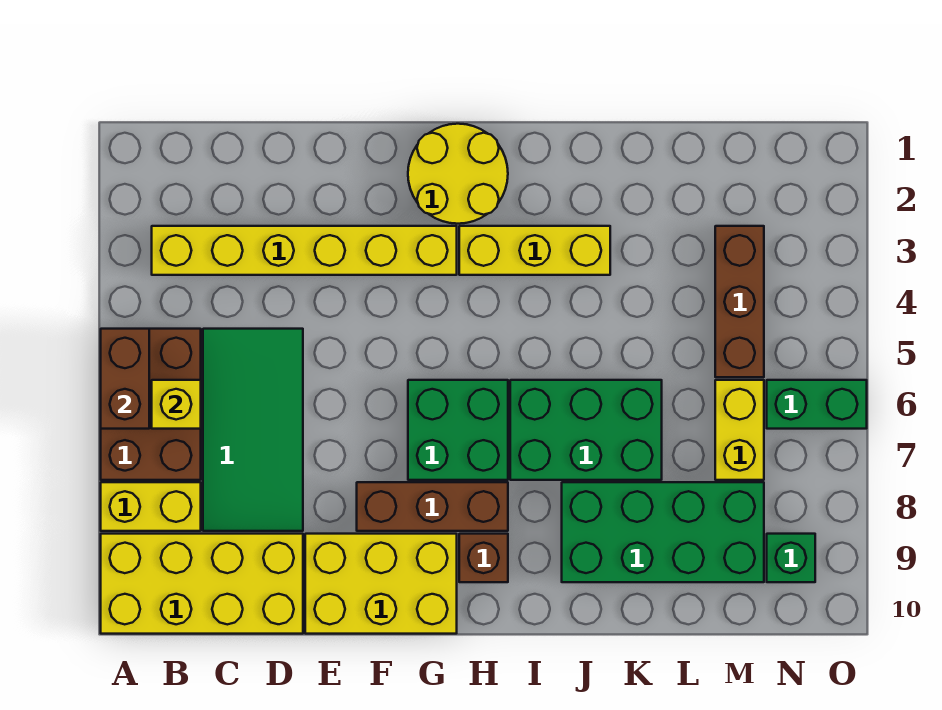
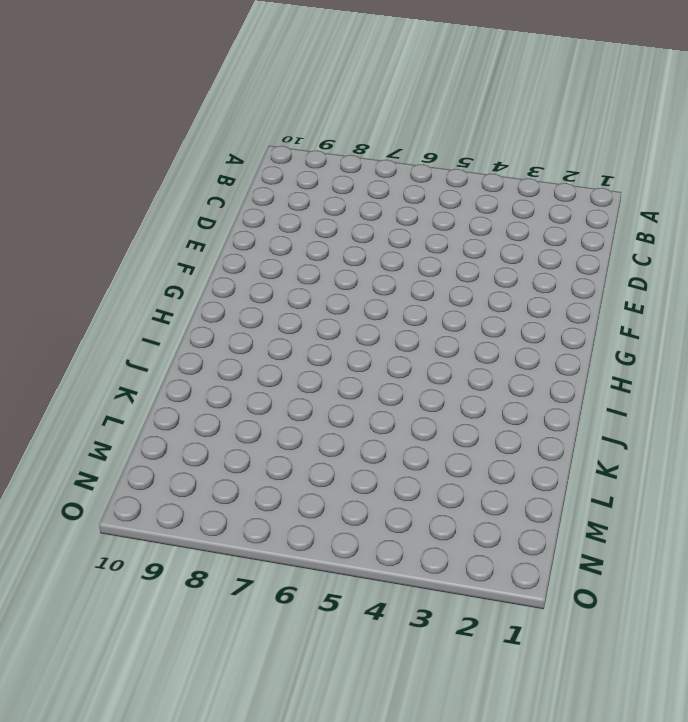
none -> brown brick A5:B7 level 1
none -> yellow brick A8:B8 level 1
none -> yellow brick A9:D10 level 1

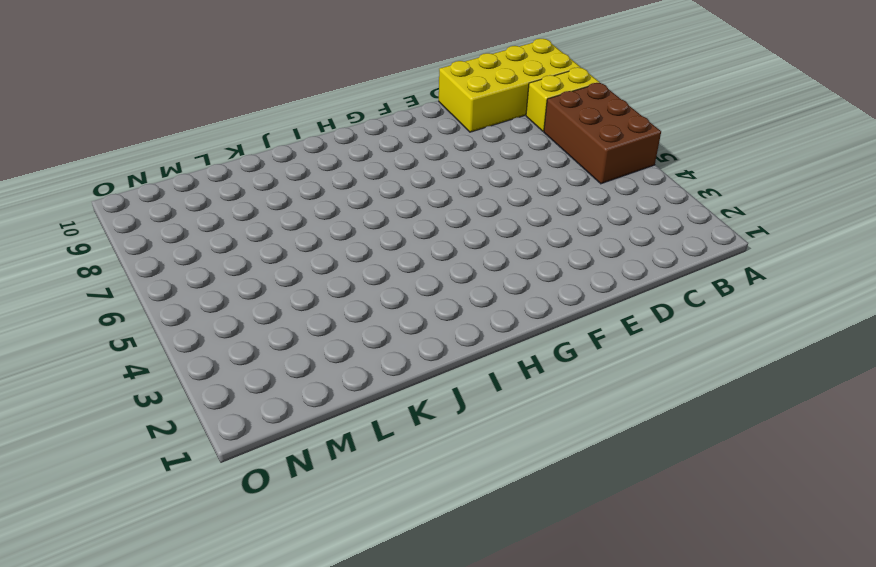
none -> yellow brick B3:G3 level 1
none -> green tile C5:D8 level 1
none -> yellow brick E9:G10 level 1

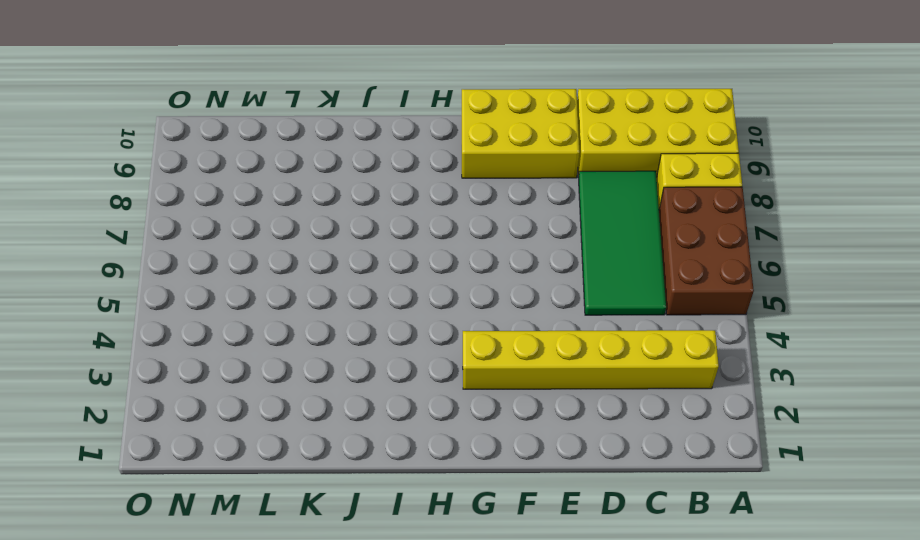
none -> brown brick F8:H8 level 1
none -> yellow round brick G1:H2 level 1
none -> green brick G6:H7 level 1

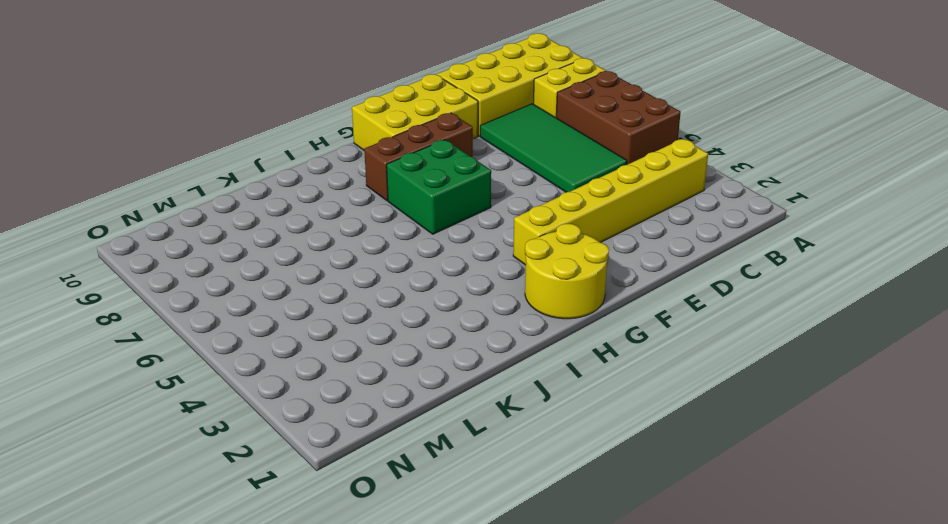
none -> yellow brick H3:J3 level 1
none -> brown brick H9 level 1
none -> green brick I6:K7 level 1

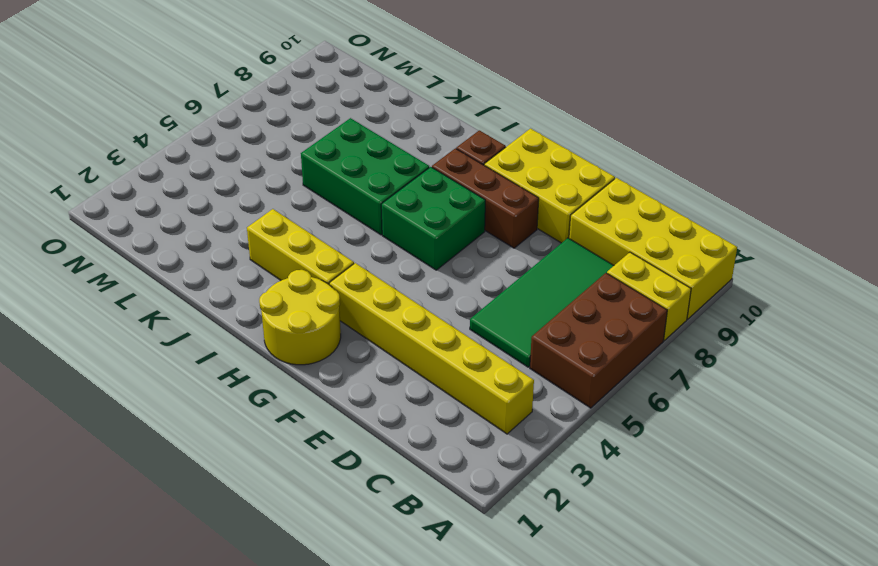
none -> green brick J8:M9 level 1
none -> brown brick M3:M5 level 1
none -> yellow brick M6:M7 level 1

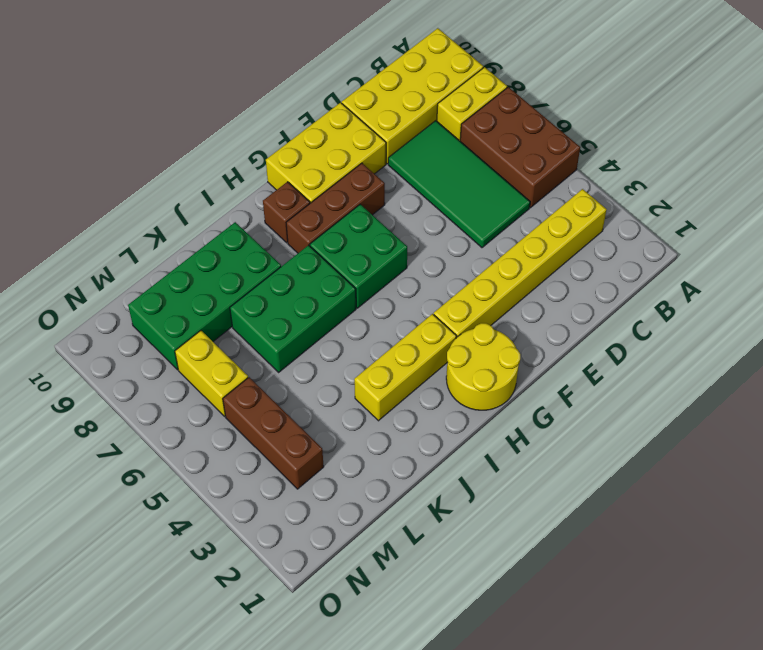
none -> green brick N6:O6 level 1
none -> green brick N9 level 1
none -> brown brick A5:A6 level 2

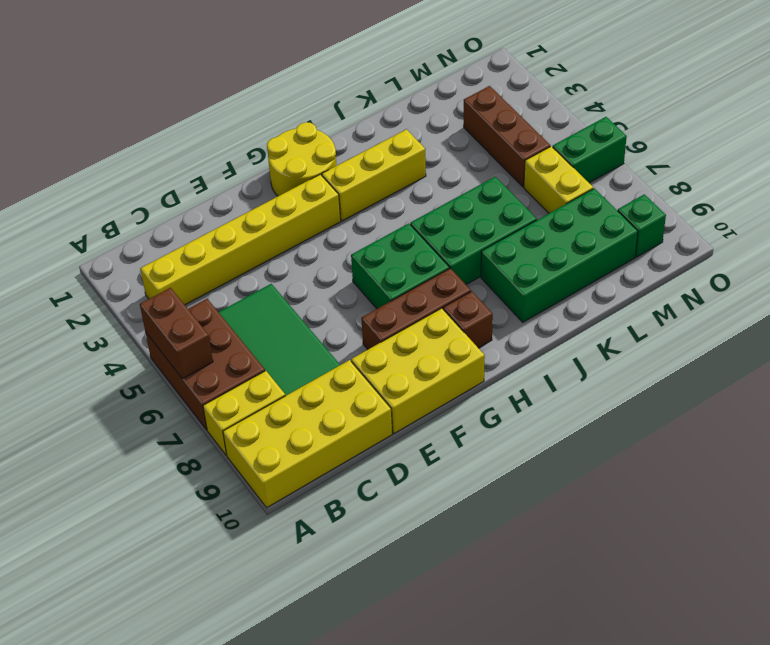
none -> yellow brick B6 level 2

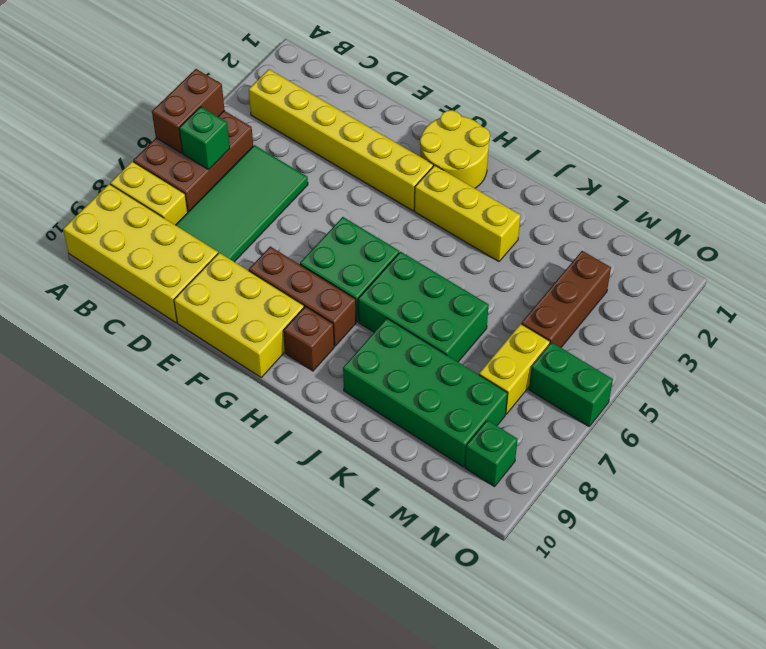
green brick B6 level 2 -> yellow brick B6 level 2

